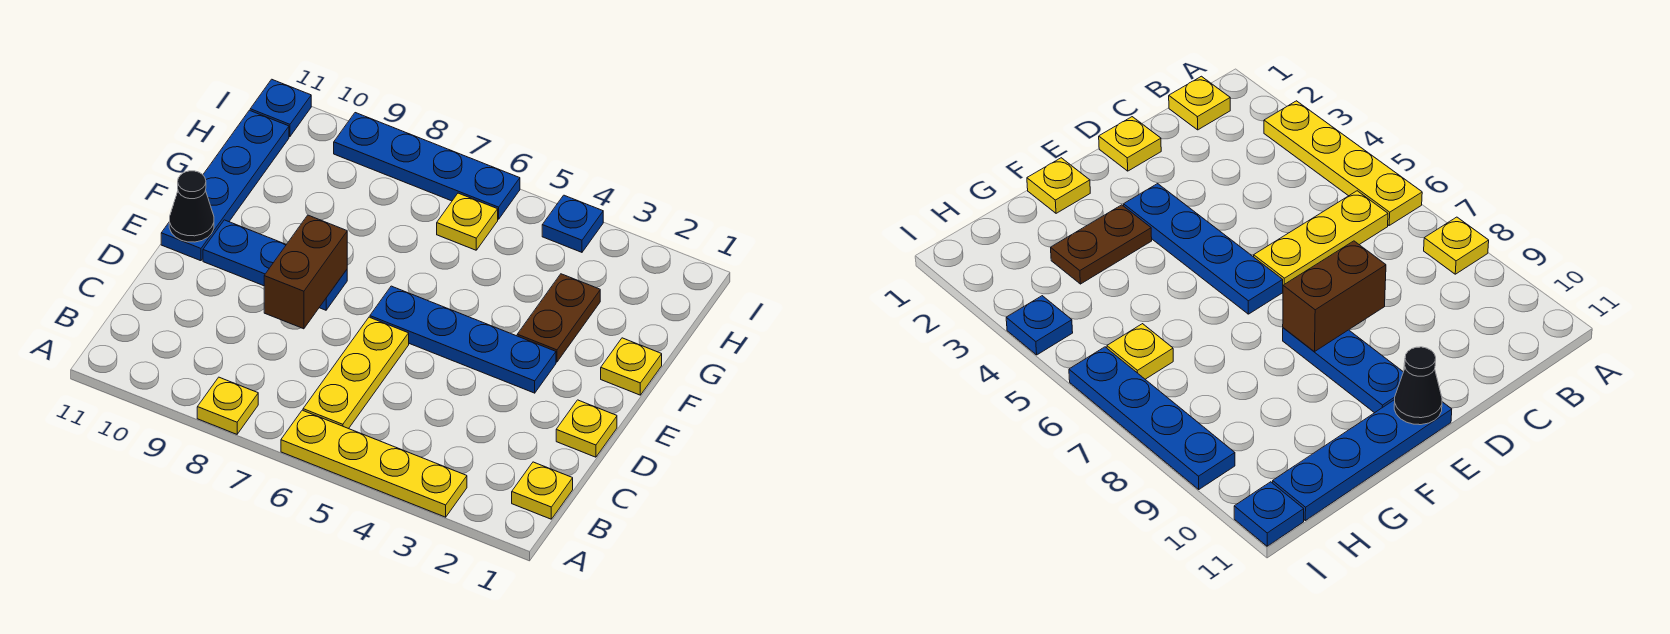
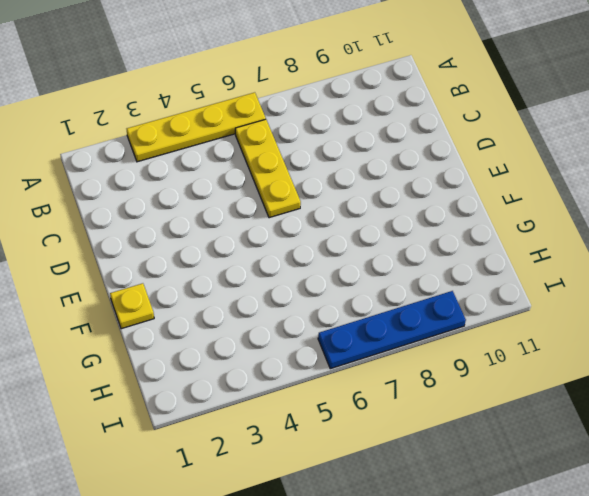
none -> yellow plate A8 level 1
none -> yellow plate B1 level 1
none -> yellow plate D1 level 1

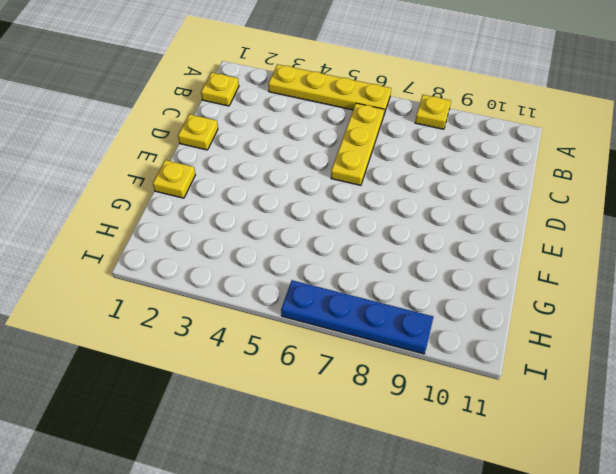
none -> blue plate E3:E6 level 1
none -> blue plate E8:E10 level 1
none -> blue plate E11:H11 level 1

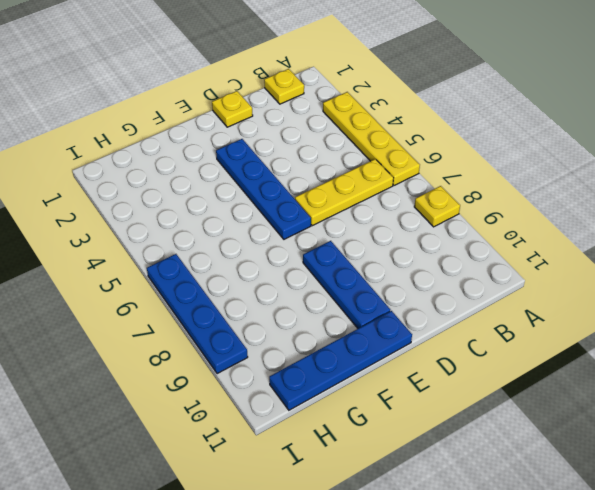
none -> yellow plate F1 level 1
none -> brown plate F3:G3 level 1
none -> yellow plate H6 level 1

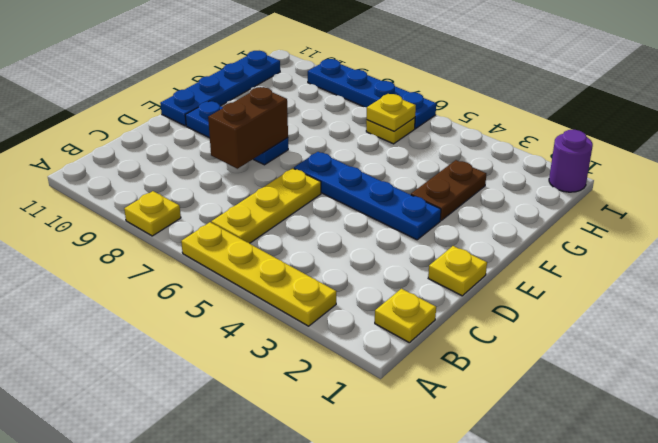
yellow plate H6 level 2 -> yellow plate F1 level 1
purple round brick I1 level 1 -> none
none -> blue plate I4 level 1
none -> blue plate I11 level 1
none -> black cone E11 level 2

